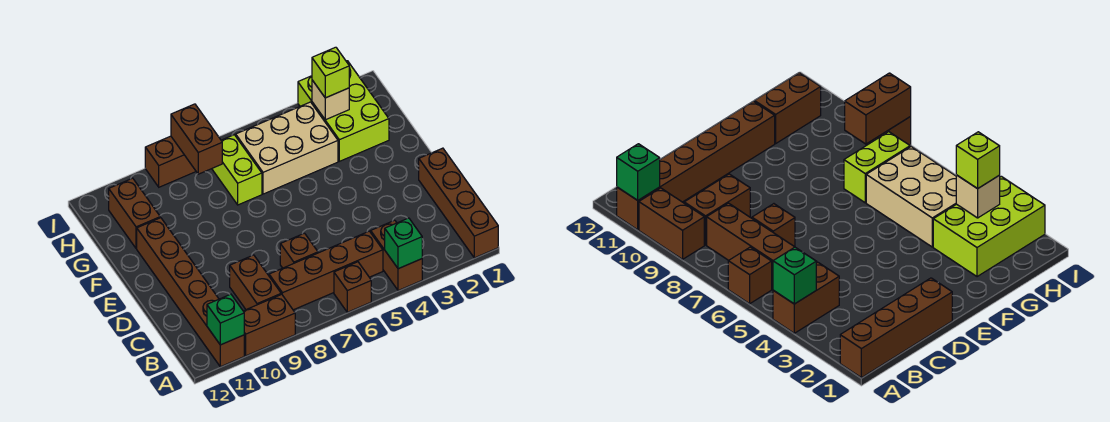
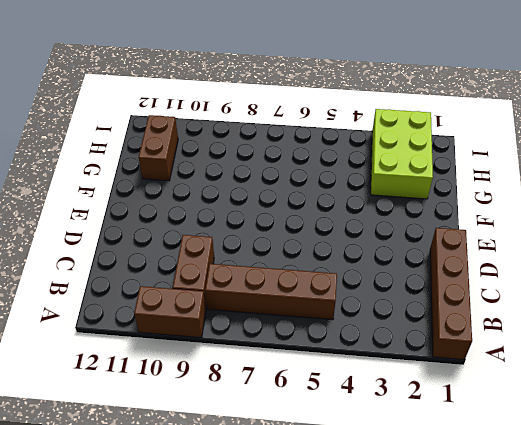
none -> brown brick A4:B4 level 1
none -> brown brick A6 level 1
none -> brown brick A11:F11 level 1

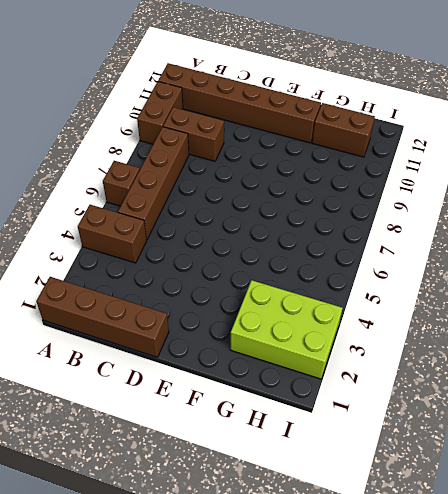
none -> brown brick C7 level 1
none -> tan brick G4:H6 level 1
none -> lime brick G7:H7 level 1

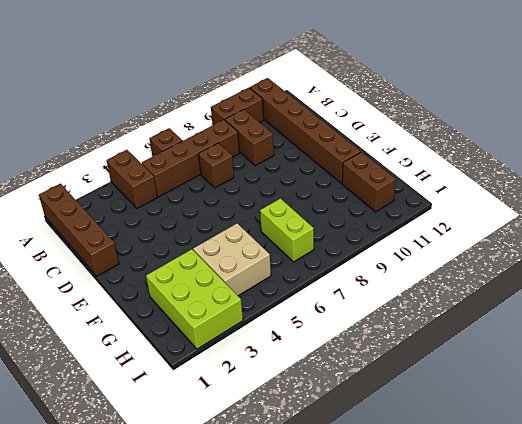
tan brick G4:H5 level 1 -> tan brick G4:H6 level 1
none -> brown brick I8:I9 level 1
none -> green brick A4 level 2
none -> green brick A11 level 2

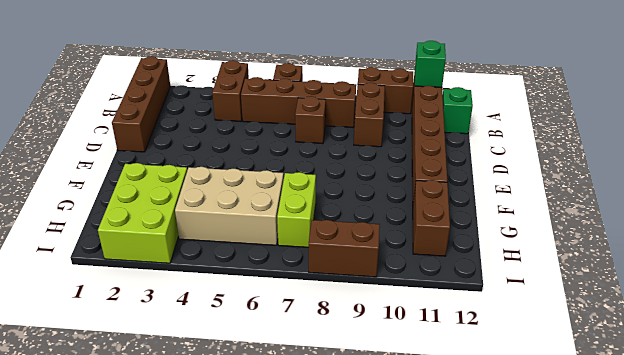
green brick B12 level 1 -> green brick A4 level 2
none -> tan brick H3 level 2
none -> brown brick H8:I8 level 2
none -> lime brick H3 level 3

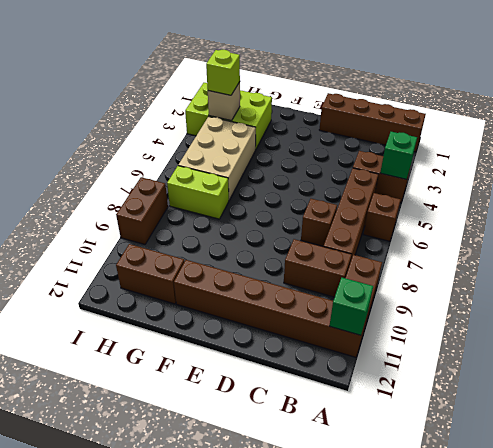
none -> brown brick H8:I8 level 2

